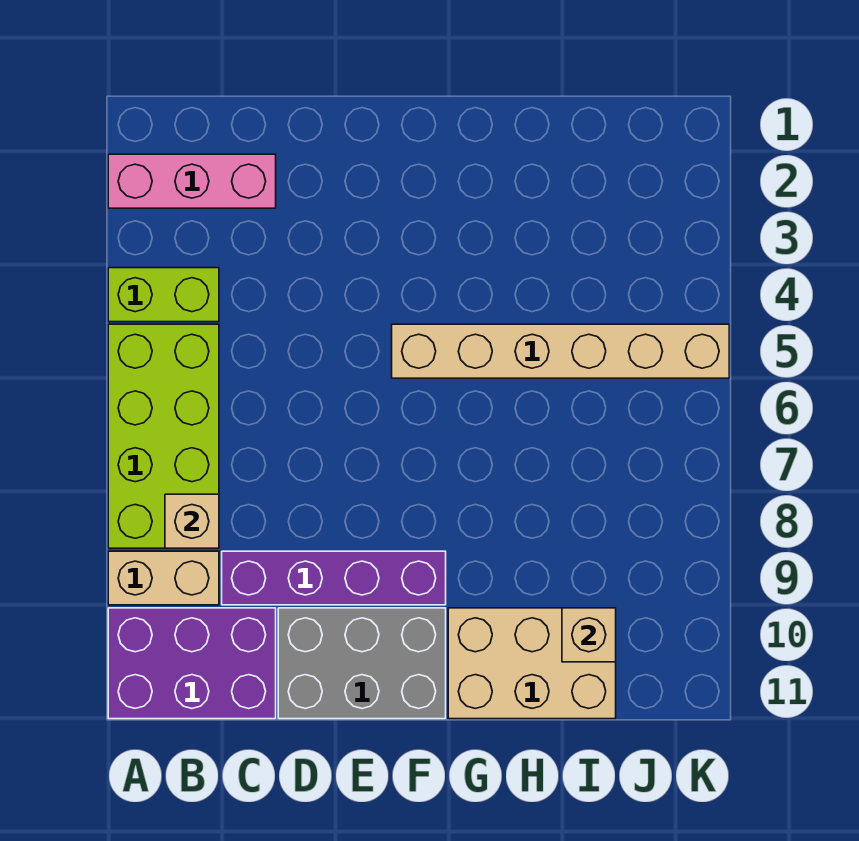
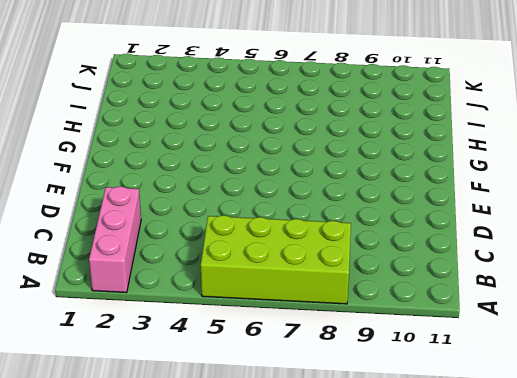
none -> lime brick A4:B4 level 1
none -> tan brick A9:B9 level 1

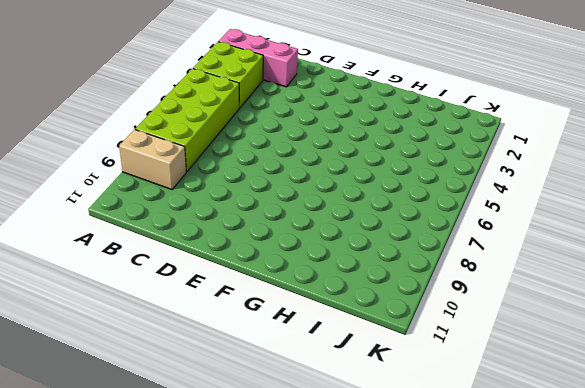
lime brick A3:B4 level 1 -> lime brick A4:B4 level 1
none -> purple brick A10:C11 level 1
none -> purple brick C9:F9 level 1

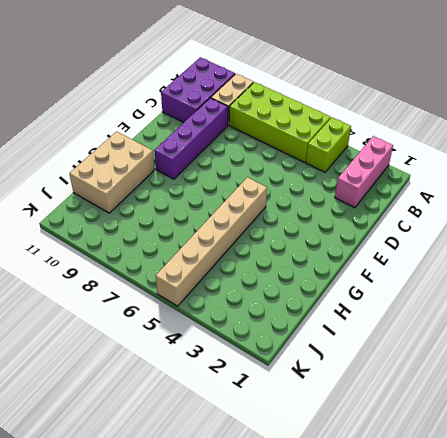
none -> grey brick D10:F11 level 1
none -> tan brick B8 level 2

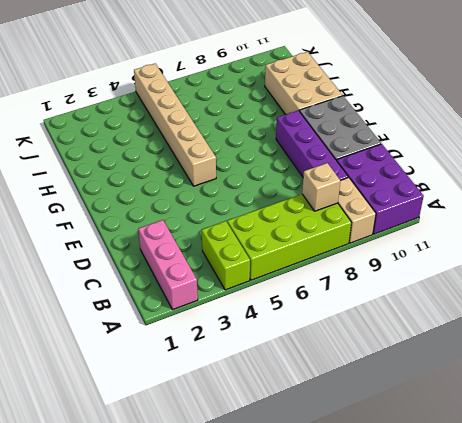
none -> tan brick I10 level 2

